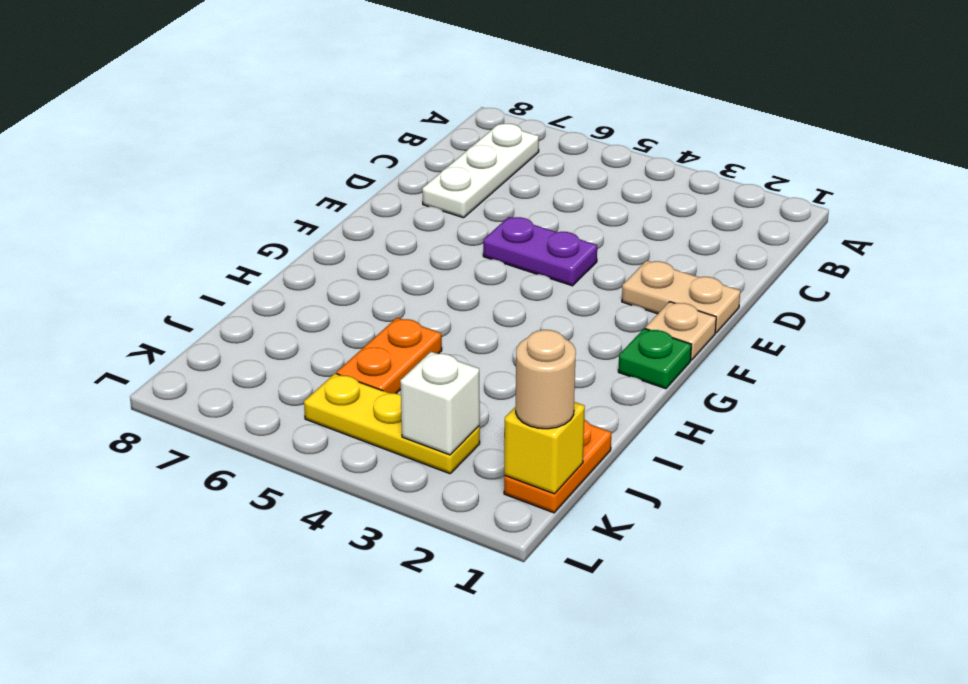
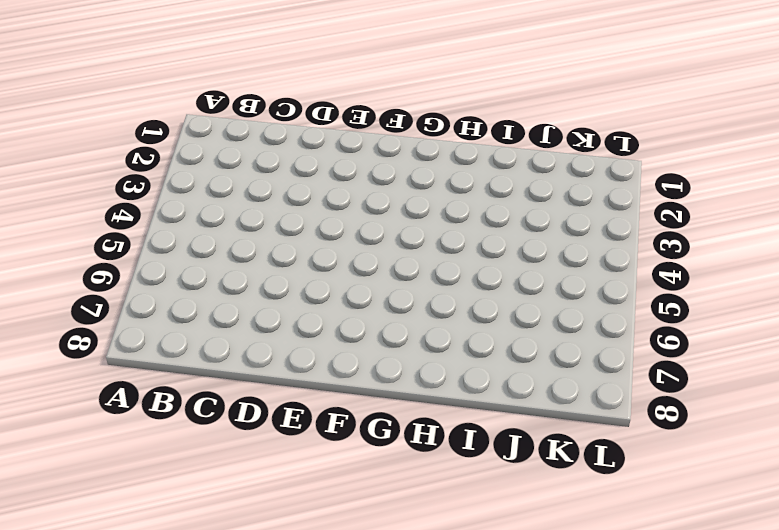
none -> white plate B7:D7 level 1
none -> tan plate E1:E2 level 1

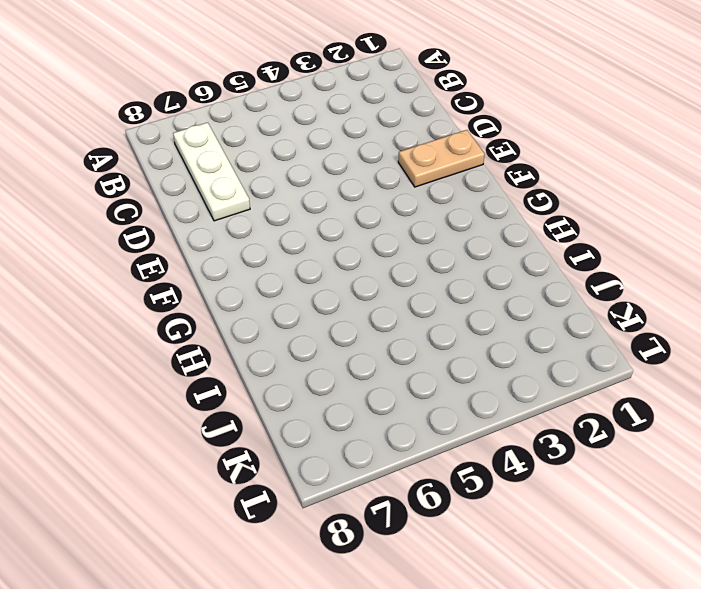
none -> purple plate E4:E5 level 1
none -> tan plate F1 level 1

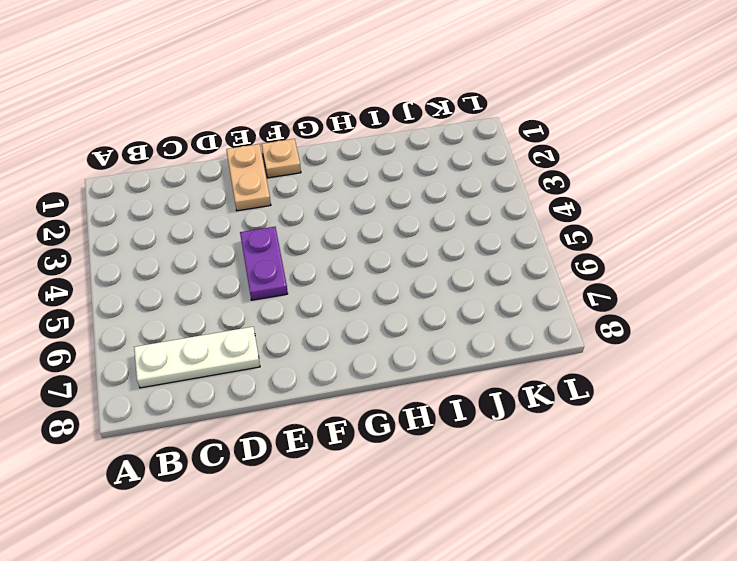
none -> green plate G1 level 1
none -> orange plate I5:J5 level 1

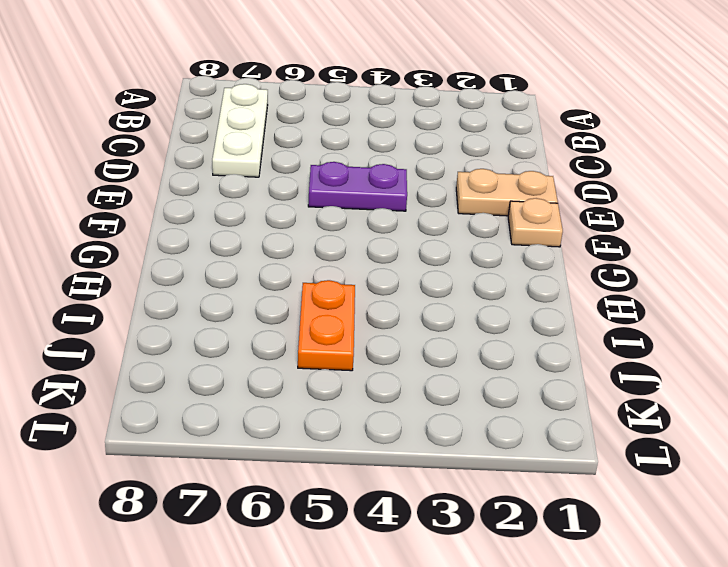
none -> green plate G1 level 1
none -> orange plate J1:K1 level 1

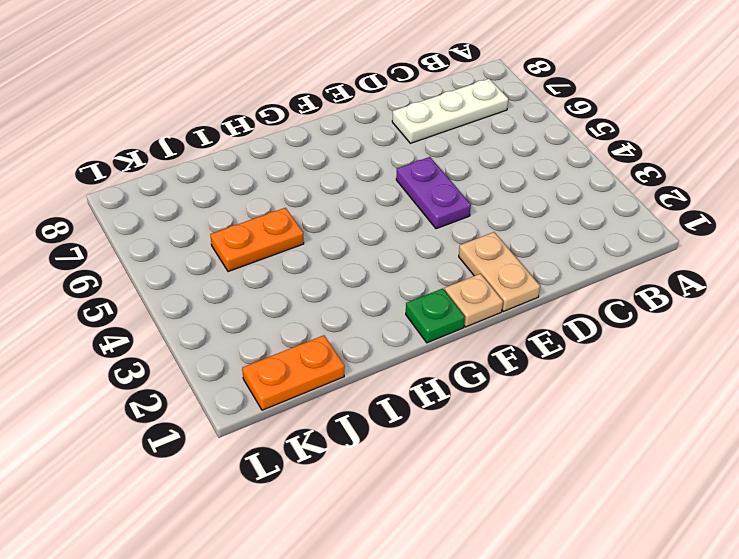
none -> yellow plate K3:K5 level 1
none -> yellow brick K1 level 2

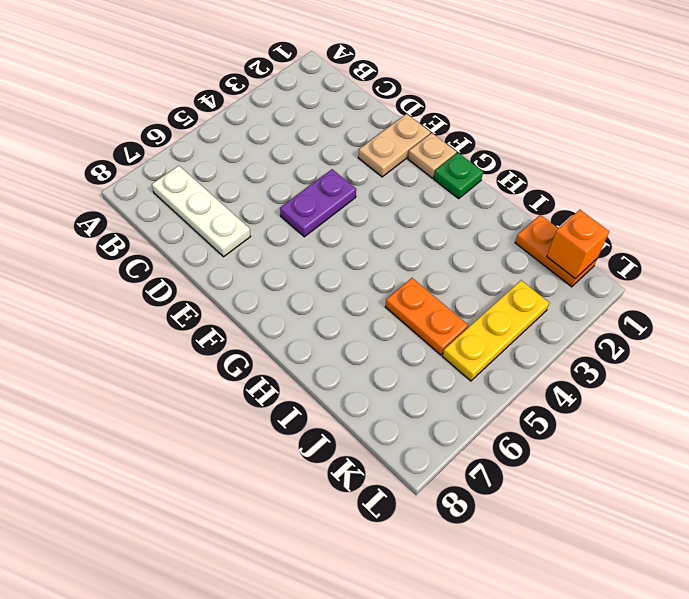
orange brick K1 level 2 -> yellow brick K1 level 2
none -> white brick K3 level 2
none -> tan round brick K1 level 3

